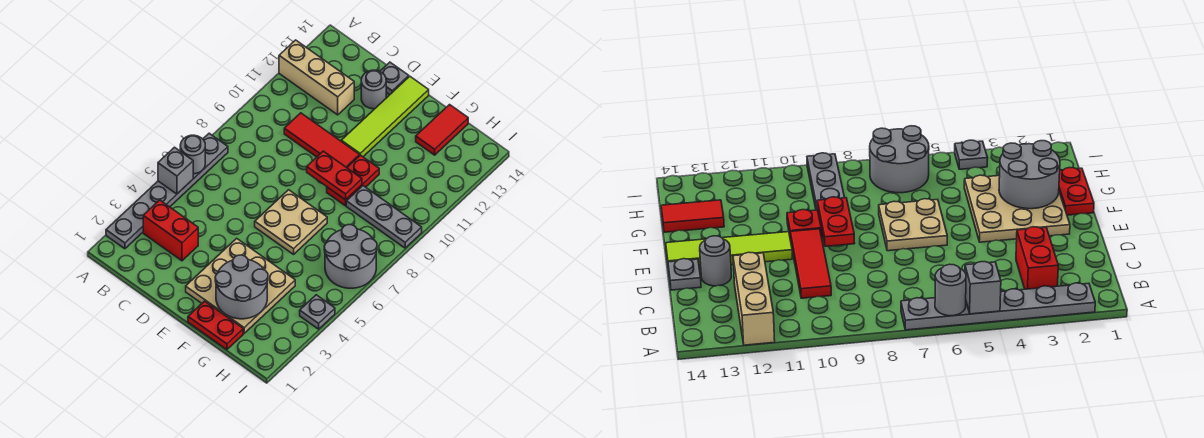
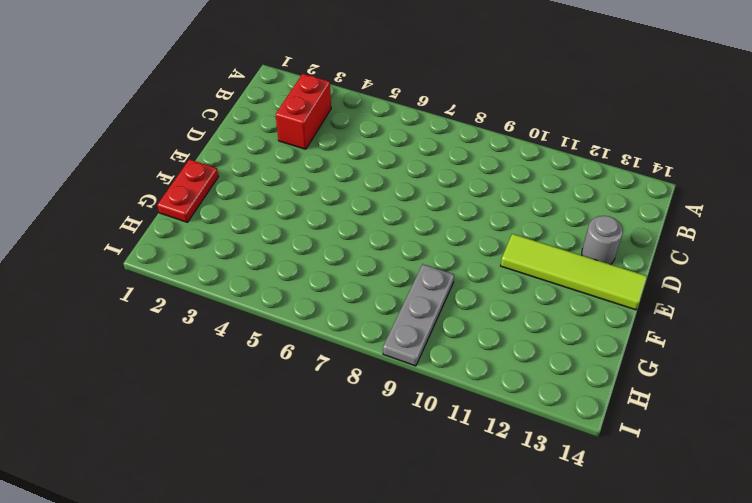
none -> grey plate A2:A7 level 1
none -> tan brick A12:C12 level 1
none -> red tile C10:E10 level 1

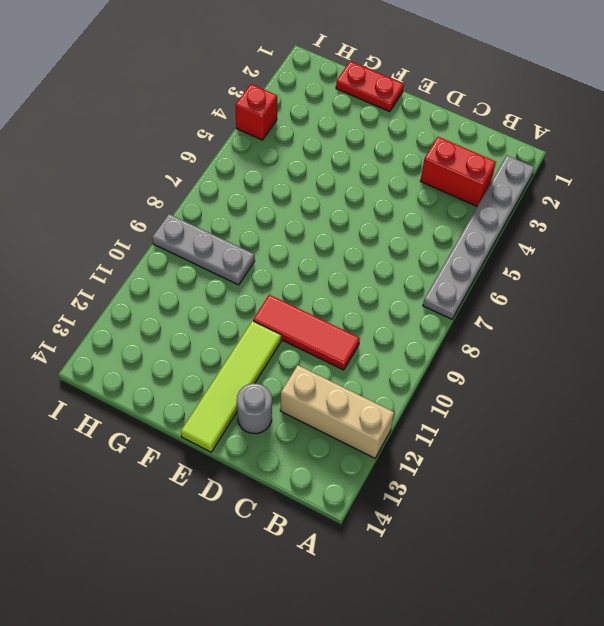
red brick I4 level 1 -> grey plate I4 level 1
none -> grey plate D14 level 1
none -> tan plate E2:G4 level 1
none -> tan plate E6:F7 level 1

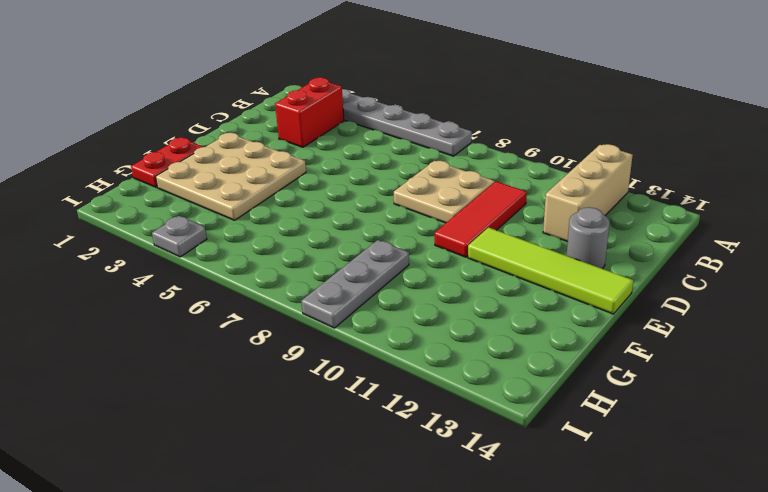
tan plate C8:D9 level 1 -> tan plate E6:F7 level 1
none -> grey plate D14 level 1
none -> red plate F9:F10 level 1
none -> red tile G13:G14 level 1

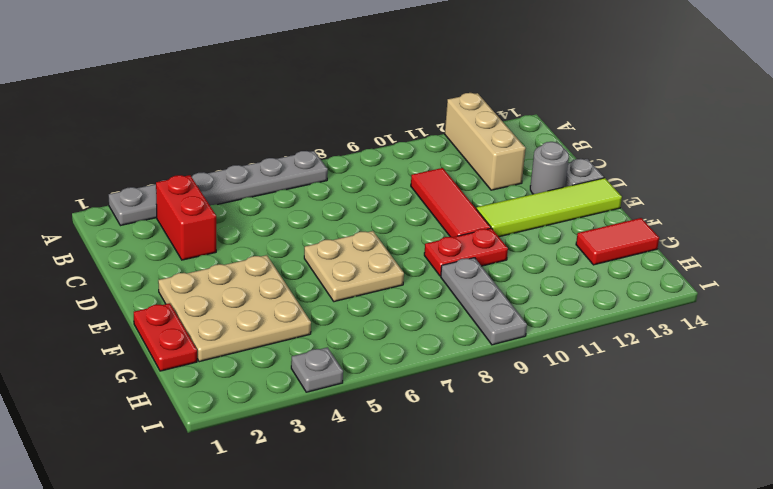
none -> grey round brick H6:I7 level 1
none -> grey brick A5 level 2
none -> grey round brick A6 level 2

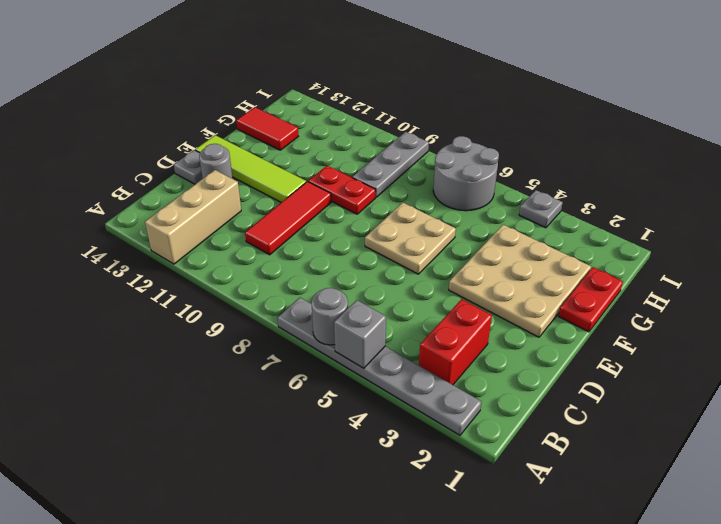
none -> red plate E9:F9 level 2
none -> grey round brick F2:G3 level 2

